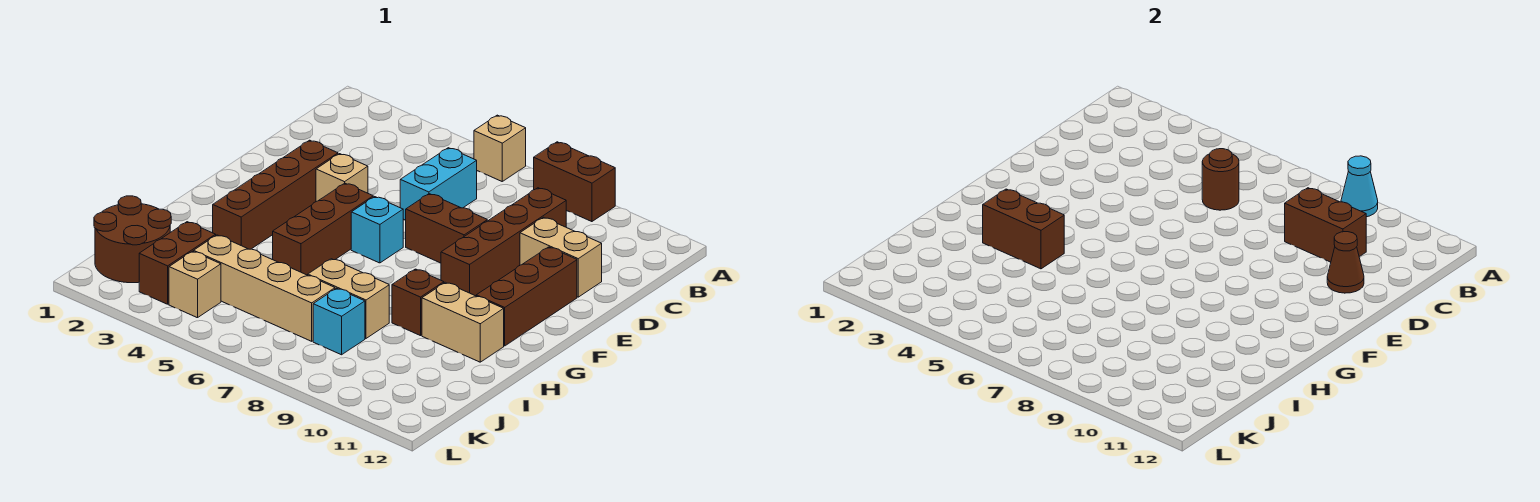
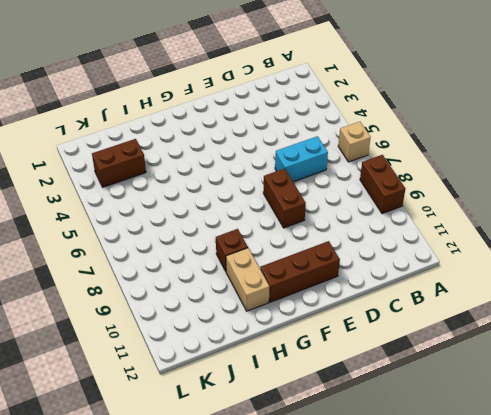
none -> brown brick C9:F9 level 1
none -> tan brick D10:D11 level 1
none -> brown brick E3:H3 level 1

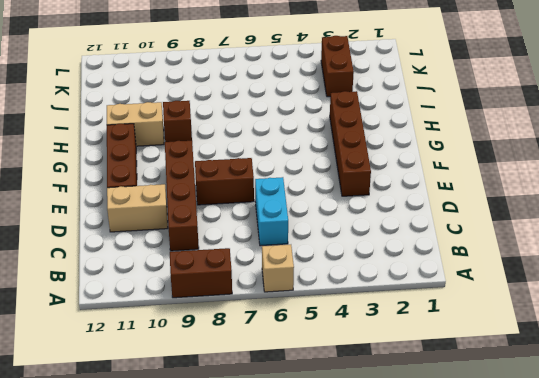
none -> tan brick E4 level 1
none -> brown brick F5:H5 level 1
none -> cyan brick F6 level 1

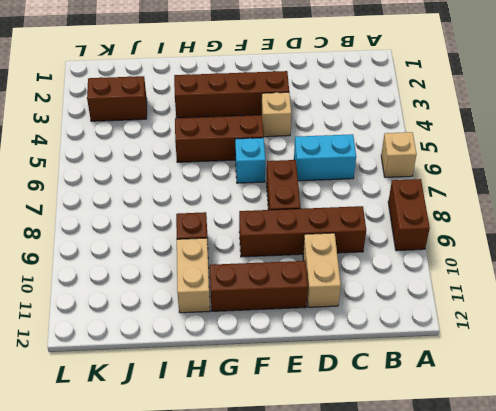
none -> tan brick I7:I8 level 1
none -> brown round brick J1:K2 level 1
none -> tan brick J4:J7 level 1

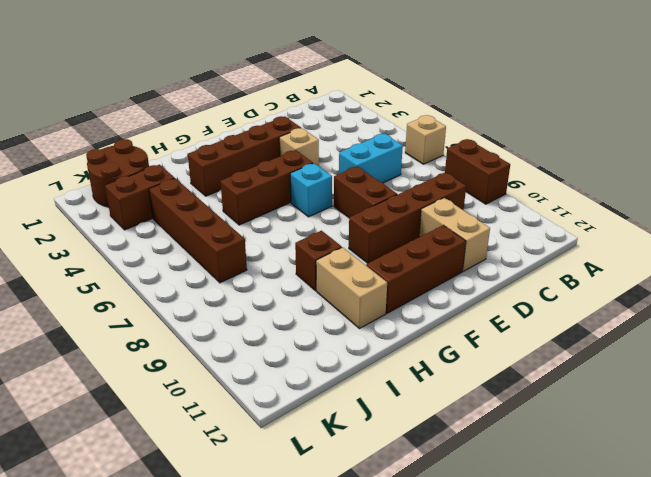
brown brick J4:J7 level 1 -> tan brick J4:J7 level 1
none -> tan brick I7:I8 level 1
none -> cyan brick J8 level 1
none -> tan brick K4 level 1

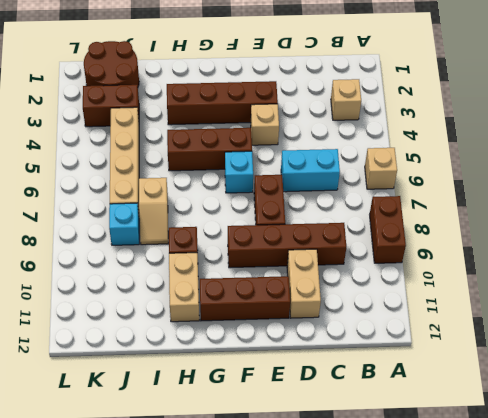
tan brick B3 level 1 -> tan brick K4 level 1
tan slope I7:I8 level 1 top 7 -> tan brick I7:I8 level 1
none -> cyan cone A9 level 2
none -> brown round brick C6 level 2
none -> brown brick C9:C10 level 2

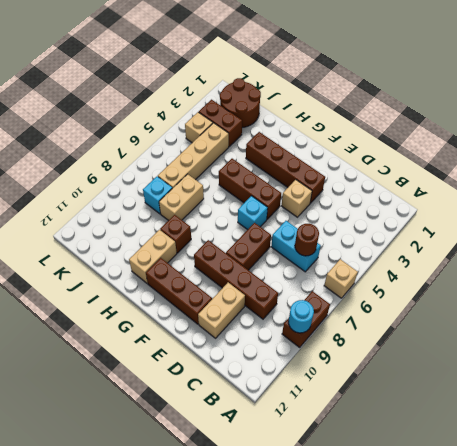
cyan round brick A9 level 2 -> cyan cone A9 level 2
none -> brown brick C9:C10 level 2
none -> brown cone D11 level 2
none -> brown brick H3:H4 level 2

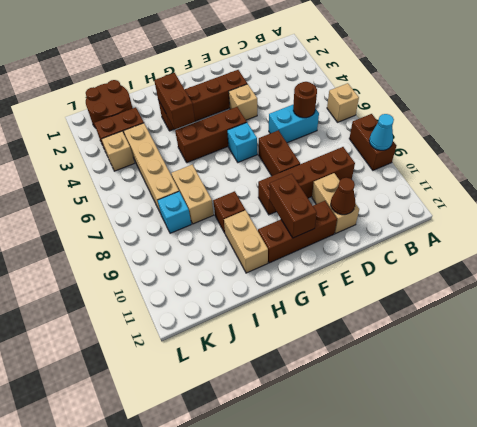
brown brick F10:F11 level 2 -> brown brick C9:C10 level 2

